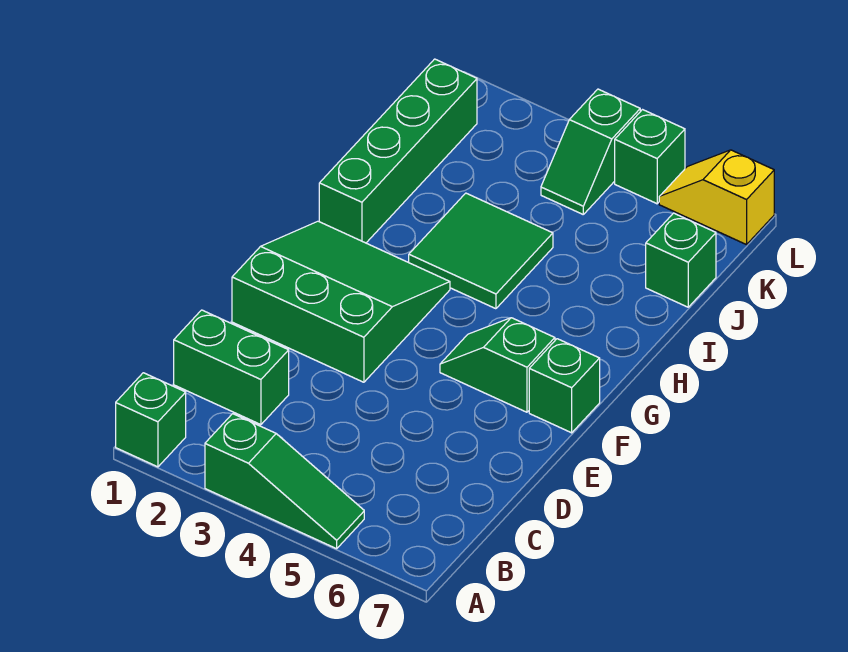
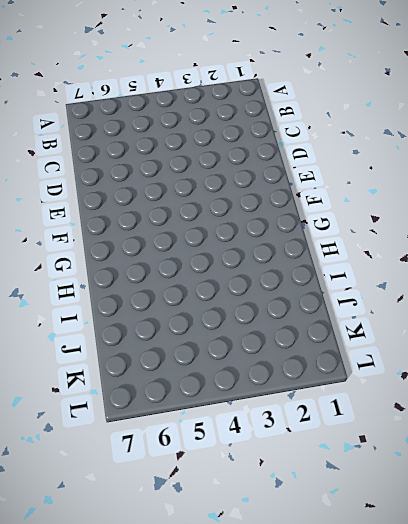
none -> green brick A1 level 1
none -> green slope A3:A5 level 1 top 3
none -> green brick C1:C2 level 1

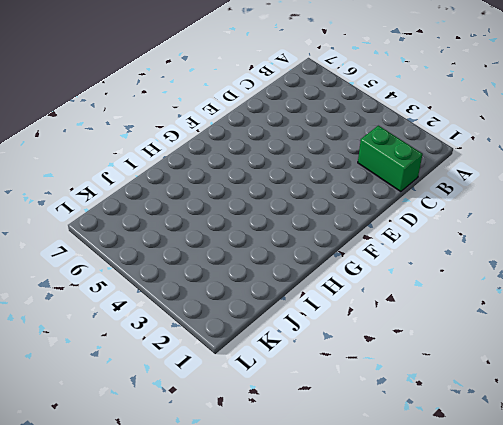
none -> green brick A1 level 1
none -> green slope A3:A5 level 1 top 3
none -> green slope E1:G3 level 1 top E

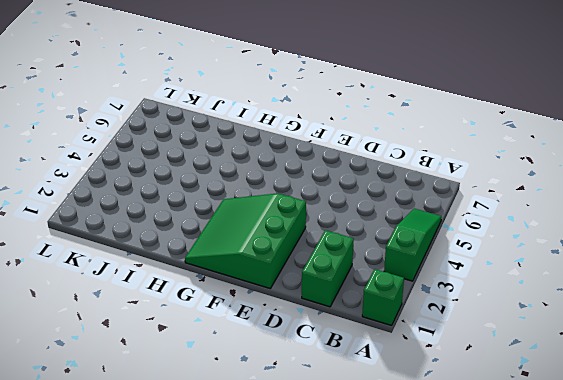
none -> green slope F5:F6 level 1 top 6
none -> green brick F7 level 1
none -> green brick H1:K1 level 1

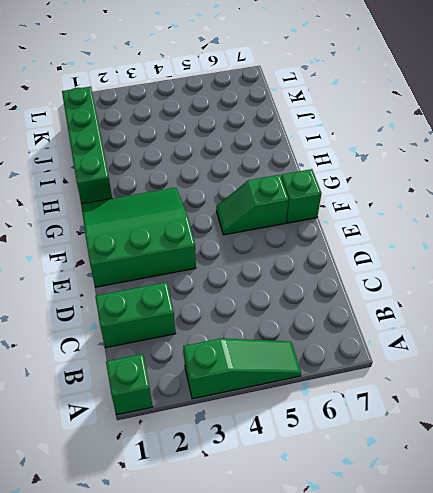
none -> green tile H3:I4 level 1
none -> green brick J7 level 1
none -> green slope K4:L4 level 1 top L

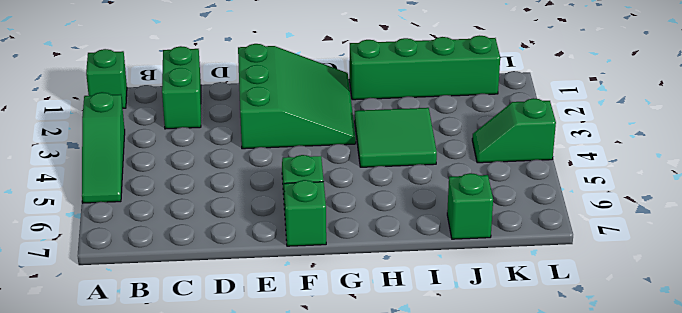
none -> green brick L5 level 1
none -> yellow slope L6:L7 level 1 top 7

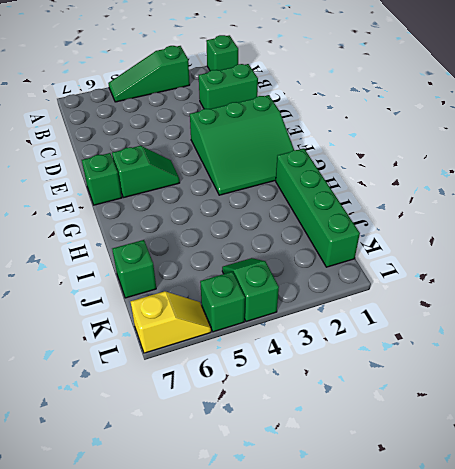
none -> green tile H3:I4 level 1

